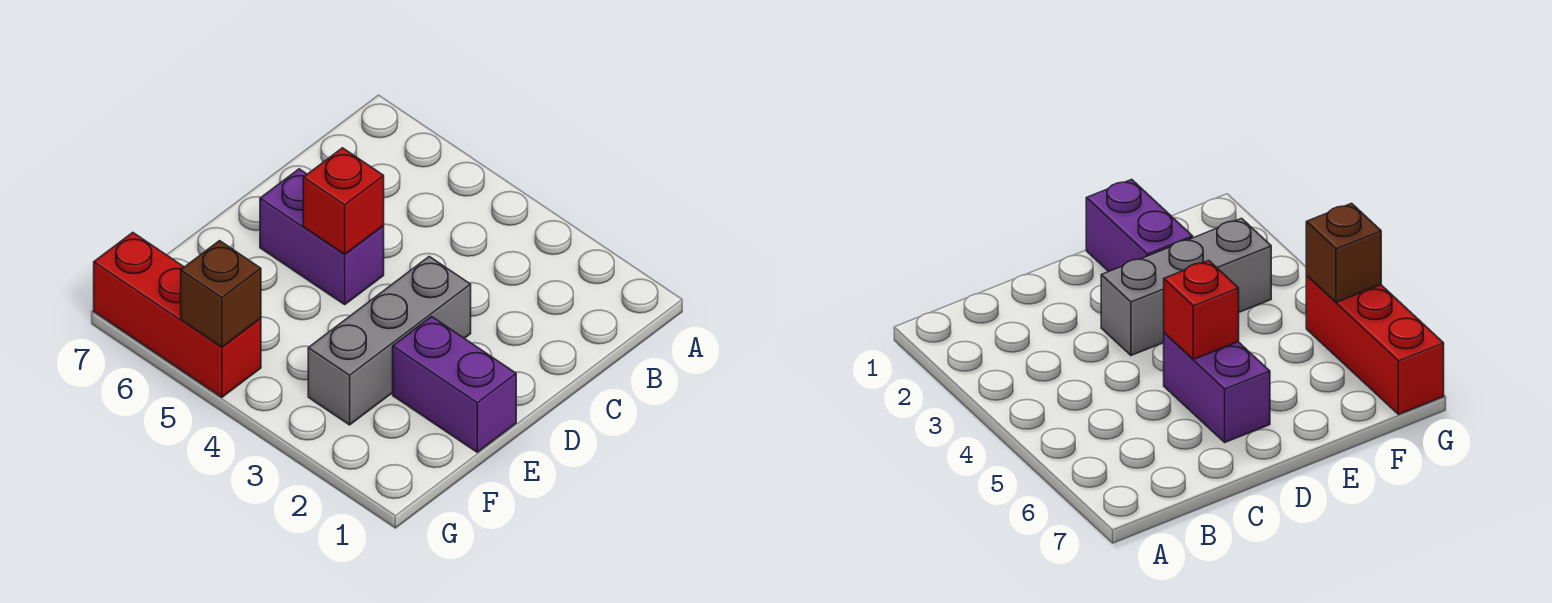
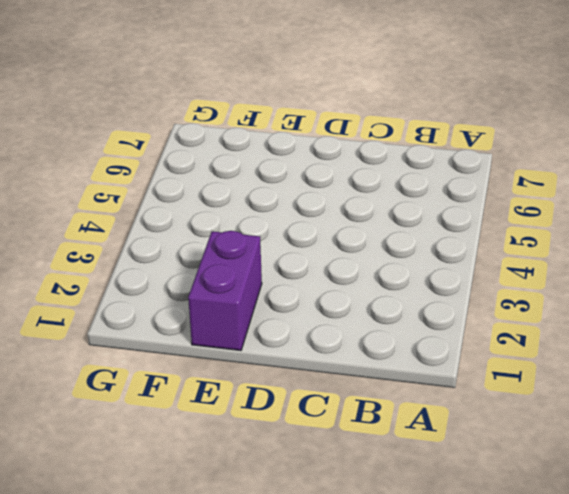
none -> grey brick D3:F3 level 1
none -> purple brick D5:D6 level 1

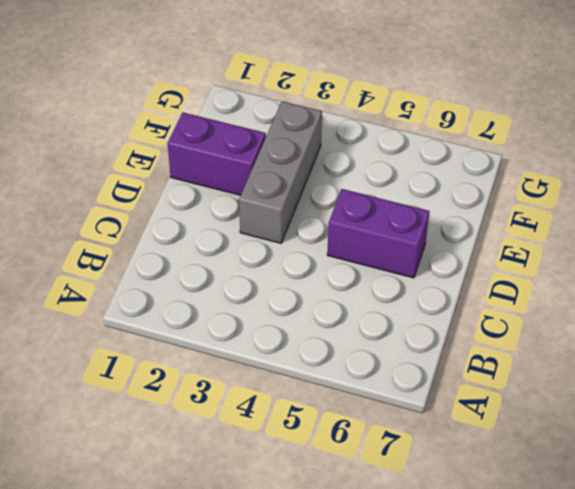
none -> red brick G5:G7 level 1
none -> red brick D5 level 2

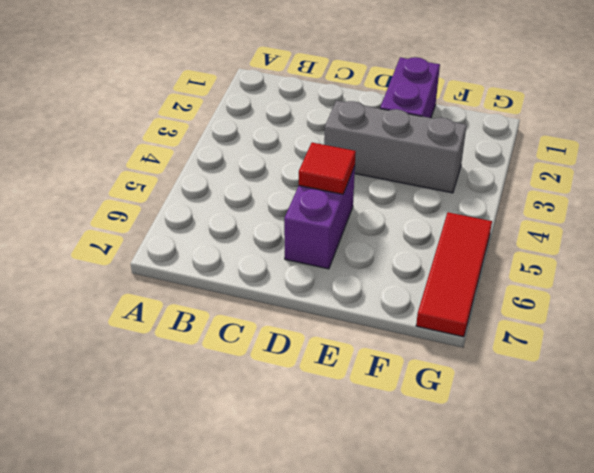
red tile D5 level 2 -> red brick D5 level 2
red tile G5:G7 level 1 -> red brick G5:G7 level 1
none -> brown brick G5 level 2

